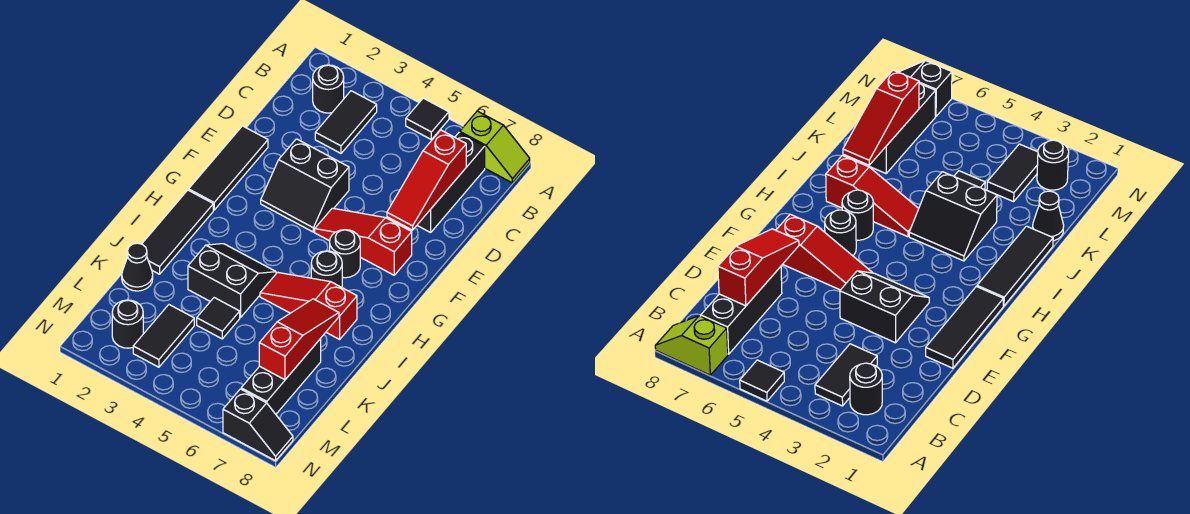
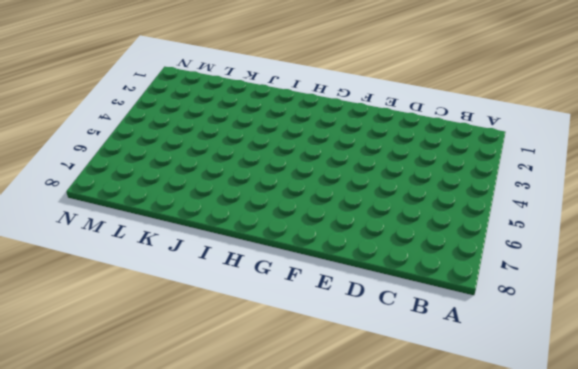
none -> black tile A5 level 1
none -> lime slope A7:A8 level 1 top 7
none -> black round brick B2 level 1

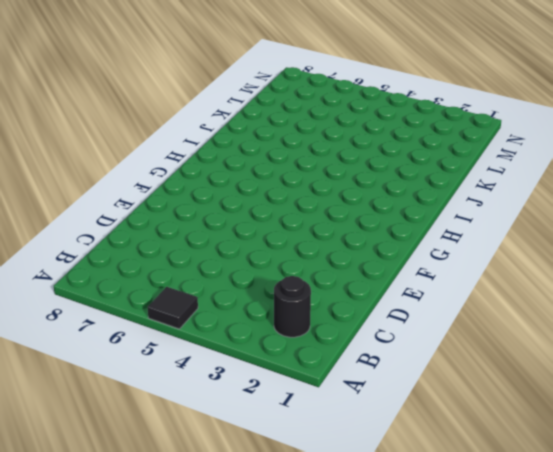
none -> lime slope A7:A8 level 1 top 7
none -> black tile B3:C3 level 1
none -> black brick B7:D7 level 1

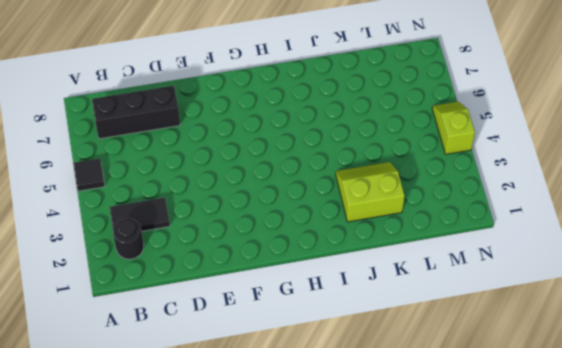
lime slope J2:K3 level 1 top 2 -> black slope I3:J4 level 1 top J
lime slope N4:N5 level 1 top 4 -> lime slope A7:A8 level 1 top 7
none -> black tile E1:G1 level 1
none -> black slope E3:F4 level 1 top E
none -> red slope F5:F7 level 1 top 7

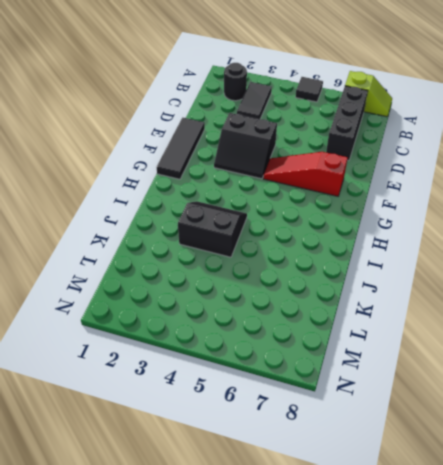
none -> black round brick G6 level 1
none -> black tile H1:J1 level 1
none -> black round brick H6 level 1

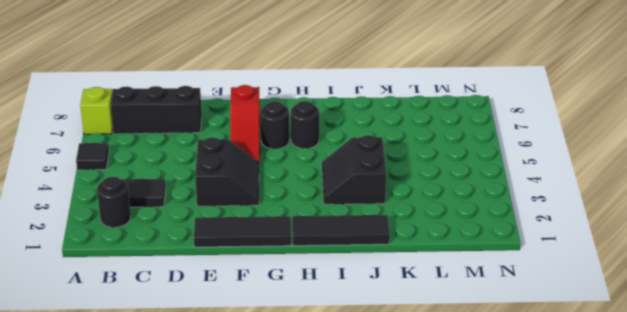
none -> red slope I5:I7 level 1 top 7
none -> black cone K1 level 1
none -> black tile K4 level 1

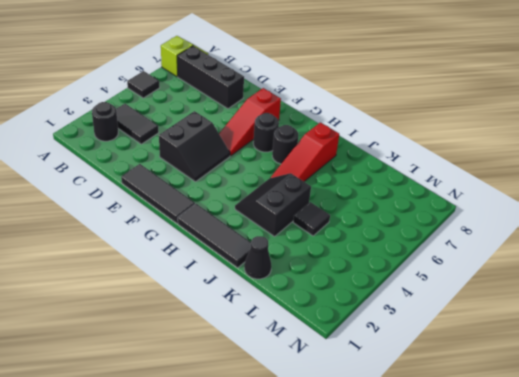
none -> black brick K7:M7 level 1
none -> black tile L3:M3 level 1
none -> black round brick M2 level 1

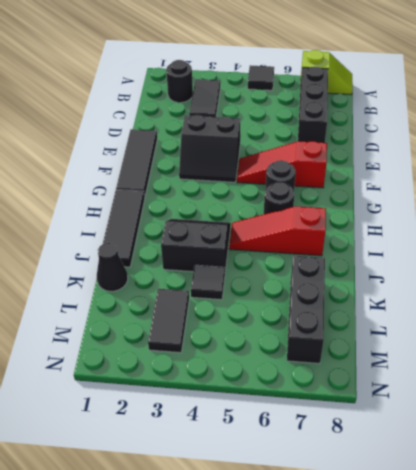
none -> black round brick M2 level 1
none -> black slope N7:N8 level 1 top 7
none -> red slope C7:E7 level 2 top C

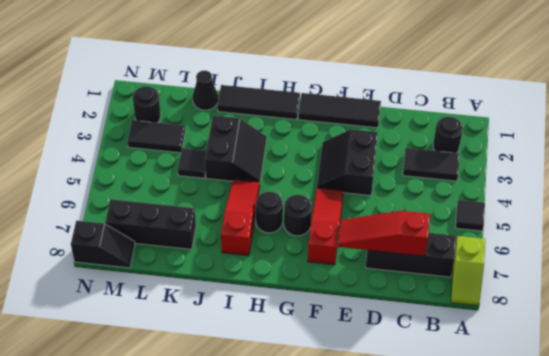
black slope M8:N8 level 1 top N -> black slope N7:N8 level 1 top 7
none -> red slope J7:L7 level 2 top L

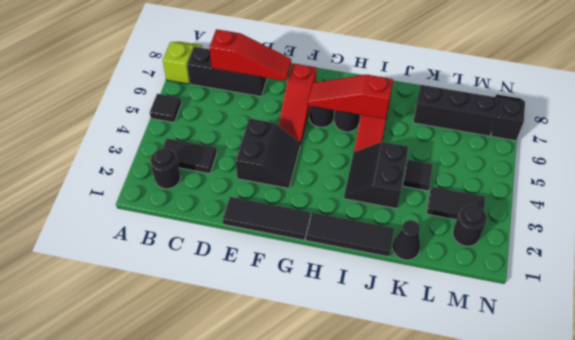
red slope G6:I6 level 2 top I -> red slope J7:L7 level 2 top L

